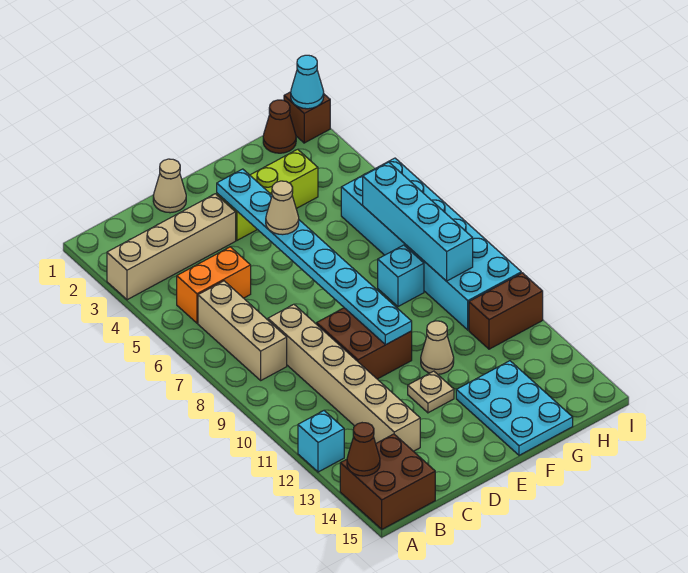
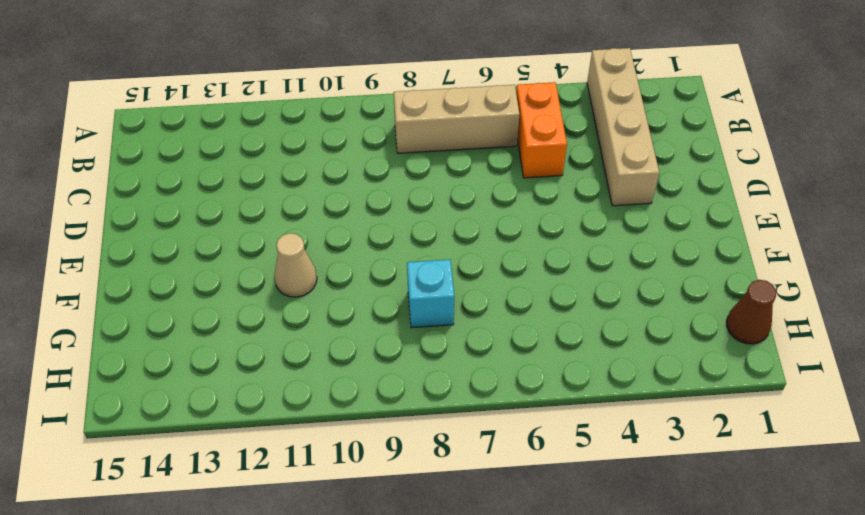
none -> cyan brick A12 level 1
none -> brown brick A14:B15 level 1
none -> tan brick C8:C13 level 1

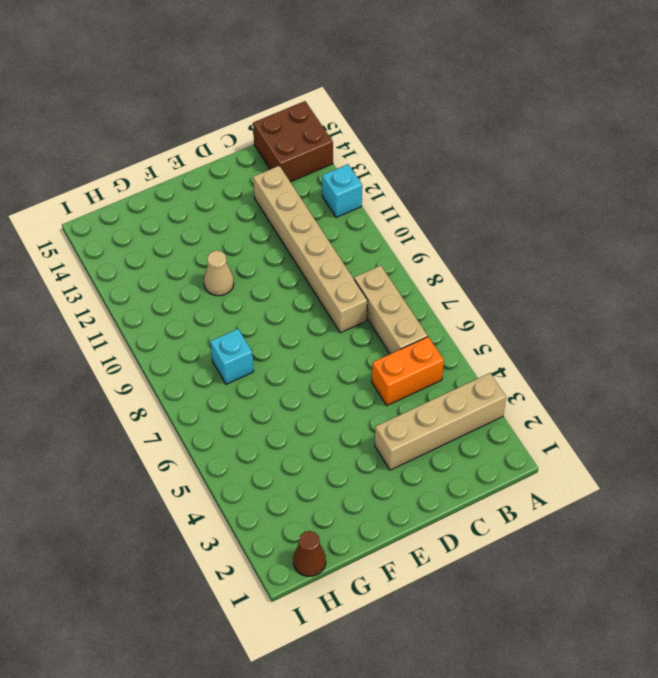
none -> tan cone D1 level 1
none -> brown brick D9:E10 level 1
none -> lime brick E3:G3 level 1

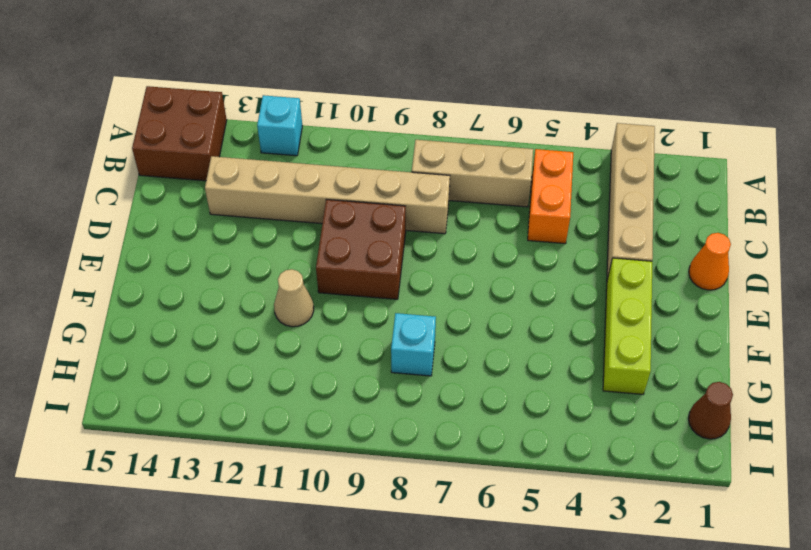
orange cone D1 level 1 -> tan cone D1 level 1
none -> tan plate E12 level 1
none -> cyan plate F13:G15 level 1
none -> cyan brick H5:I10 level 1

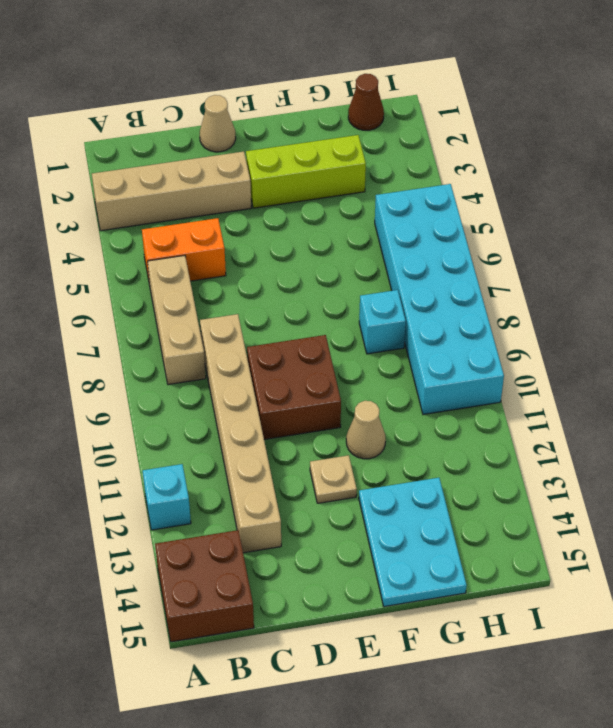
none -> brown brick H11:I11 level 1
none -> brown brick I1 level 1
none -> brown cone A14 level 2

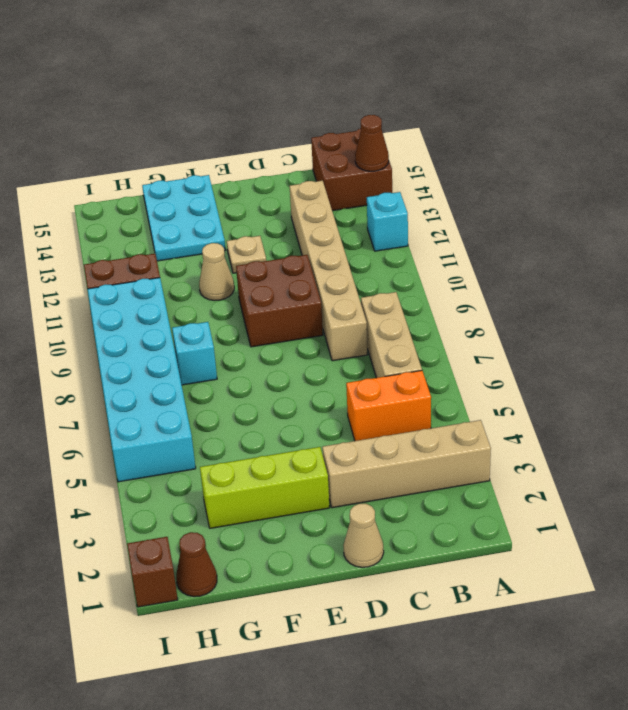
none -> cyan plate E3:E10 level 2
none -> cyan brick H6:H9 level 2
none -> cyan cone I1 level 2

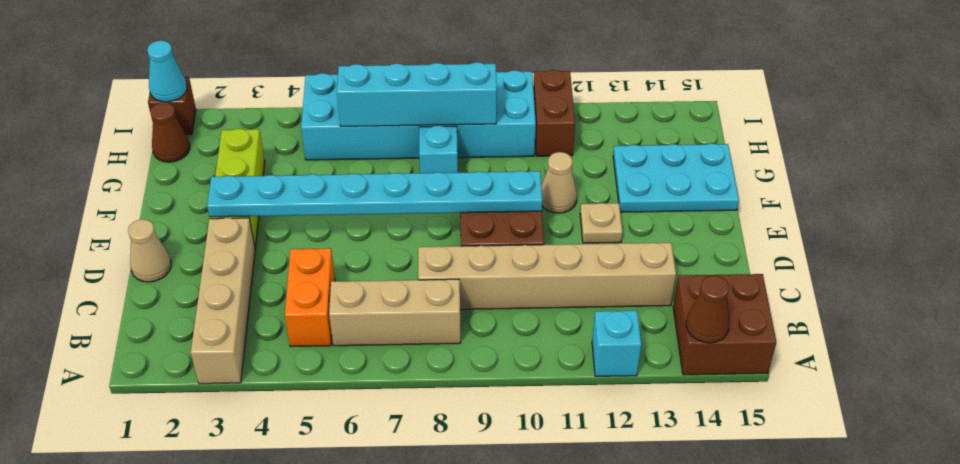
none -> tan cone E5 level 3

